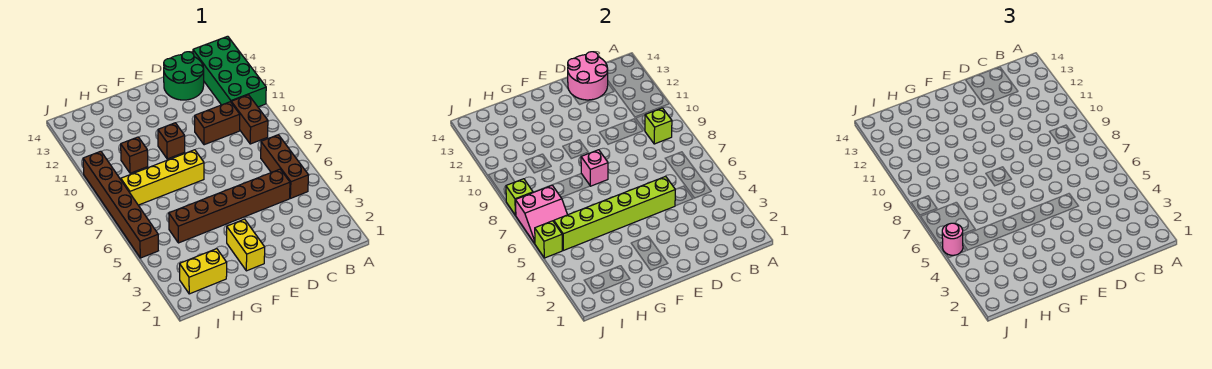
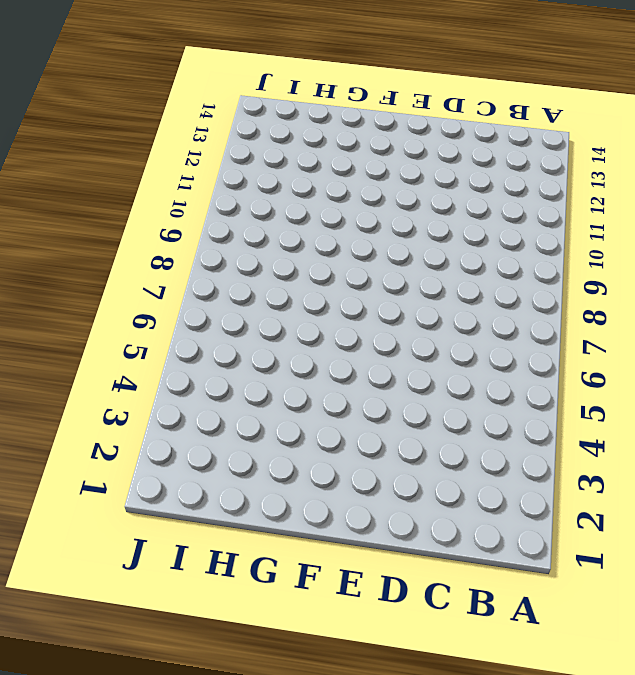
none -> green brick A11:B14 level 1
none -> brown brick B5:B7 level 1
none -> brown brick B9:B10 level 1

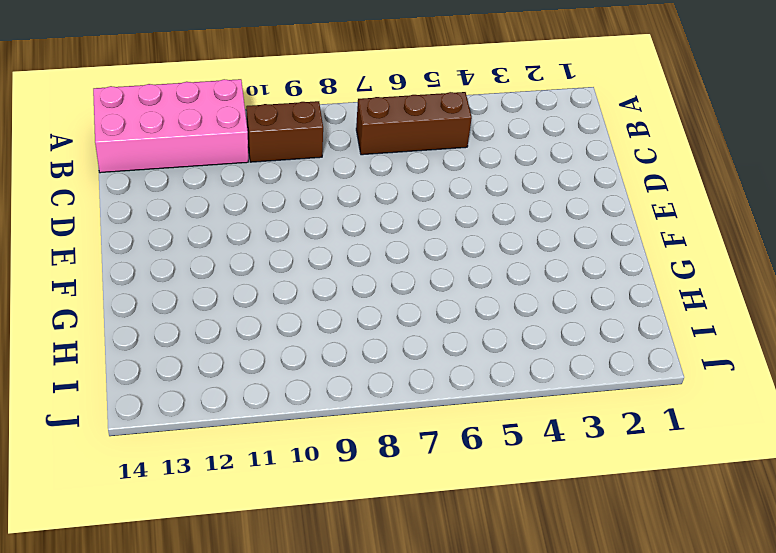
pink brick A11:B14 level 1 -> green brick A11:B14 level 1
none -> brown brick C5:H5 level 1
none -> brown brick C10:D10 level 1
none -> green round brick C13:D14 level 1

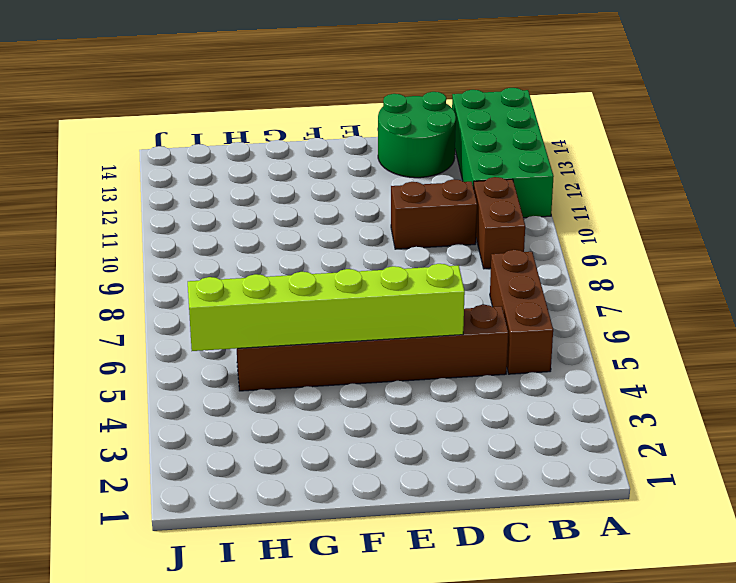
none -> yellow brick F2:F3 level 1
none -> yellow brick F8:I8 level 1
none -> brown brick F10 level 1

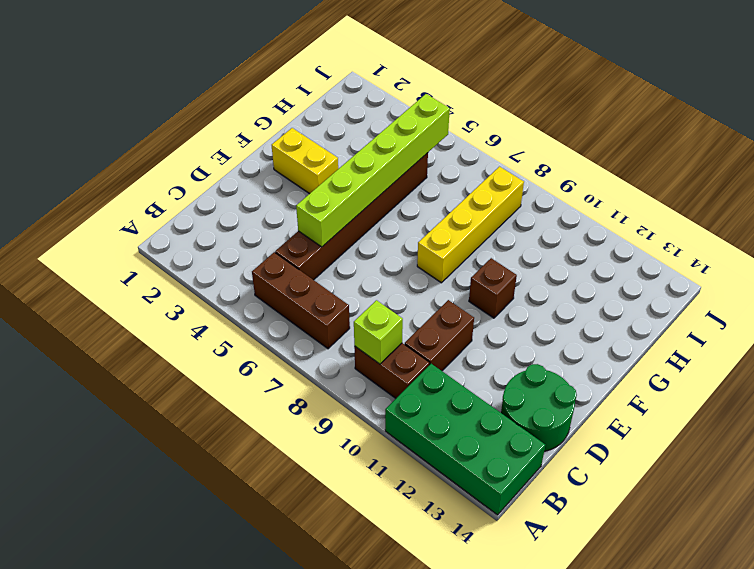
none -> yellow brick H2:I2 level 1
none -> brown brick H10 level 1
none -> brown brick J5:J10 level 1

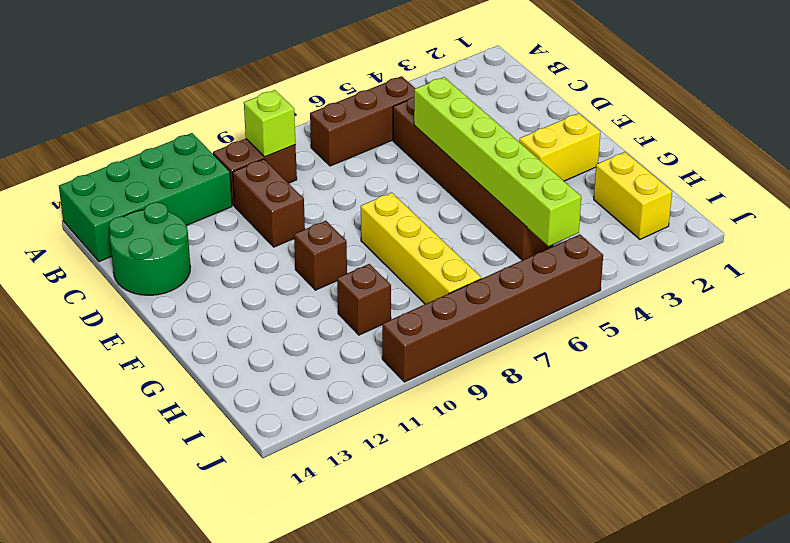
none -> pink round brick C13:D14 level 2
none -> pink brick F8 level 2
none -> pink slope I6:J7 level 2 top 7

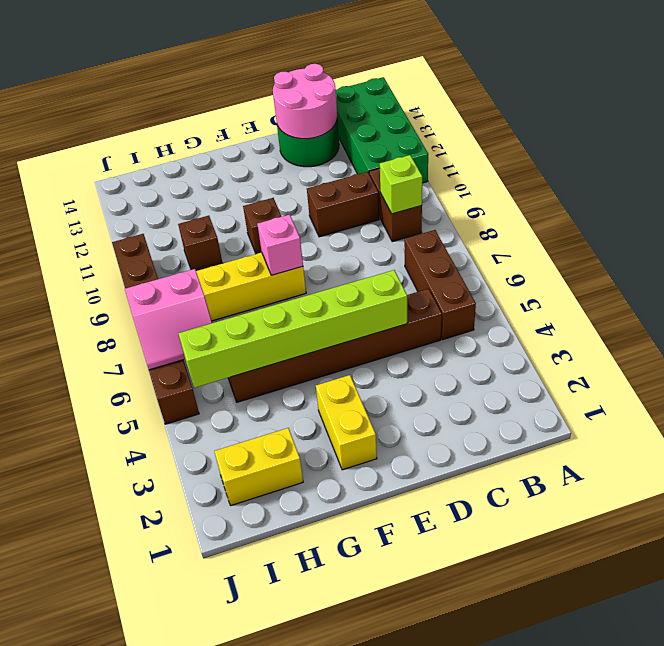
none -> lime brick J5 level 2
none -> lime brick J8 level 2
none -> pink round brick J5 level 3

